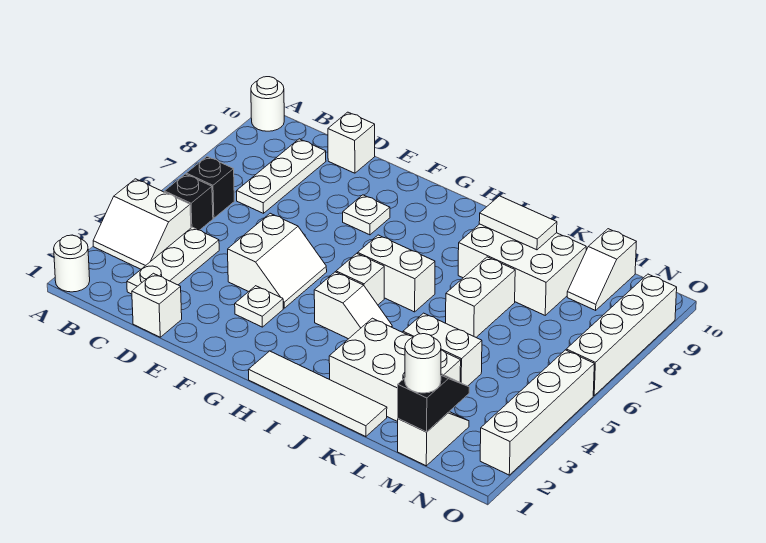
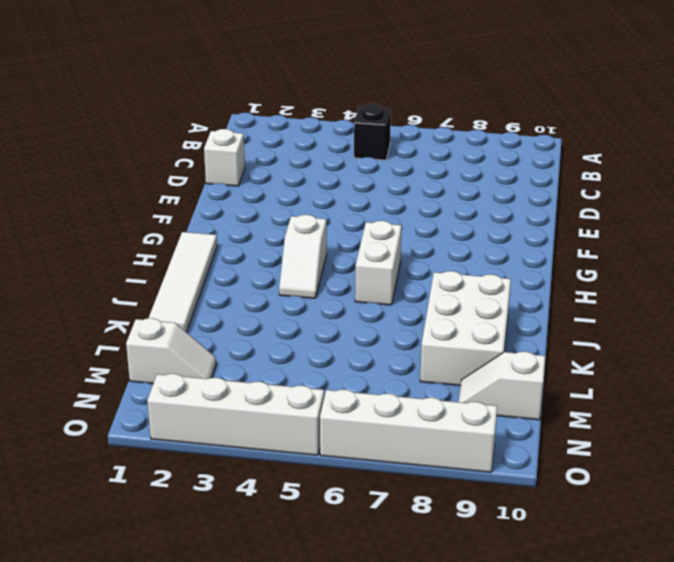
none -> white round brick A1 level 1
none -> white slope A3:B4 level 1 top 4
none -> white round brick A10 level 1

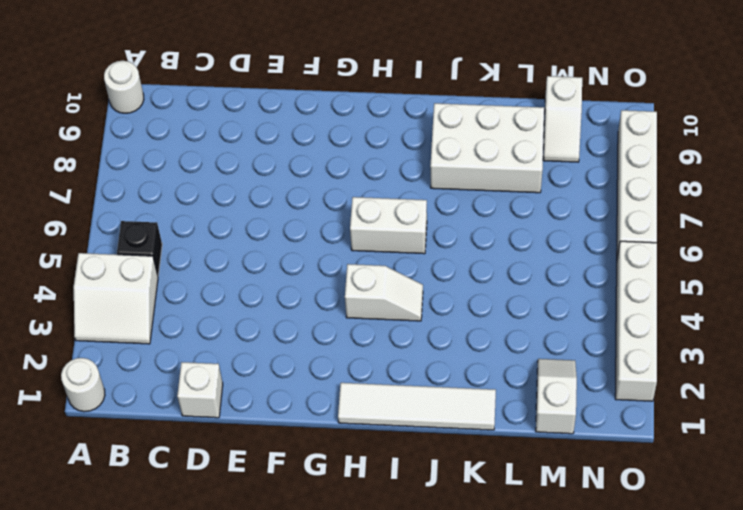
none -> black brick B6 level 1
none -> white plate C2:C4 level 1
none -> white plate C7:C9 level 1

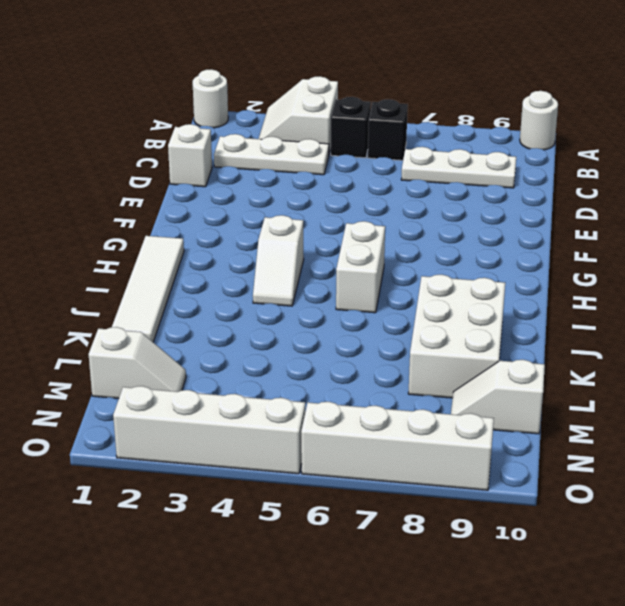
none -> white brick D10 level 1
none -> white slope E4:F5 level 1 top E
none -> white plate F3 level 1

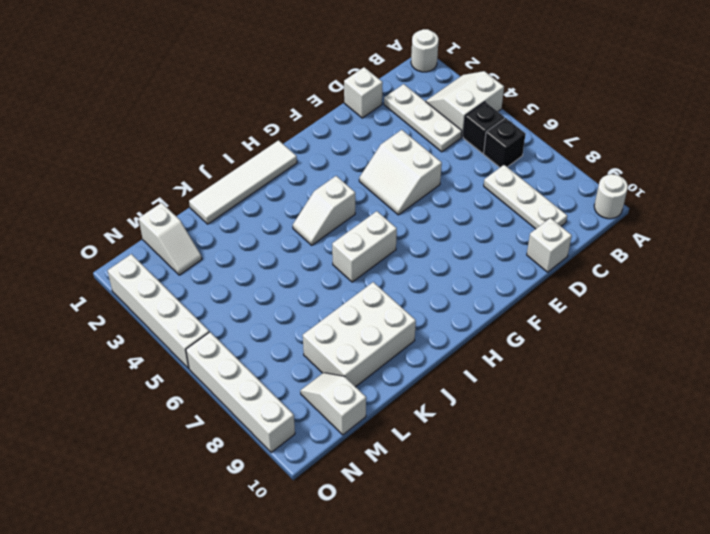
none -> white plate F3 level 1
none -> white plate F8 level 1
none -> white brick H5 level 1

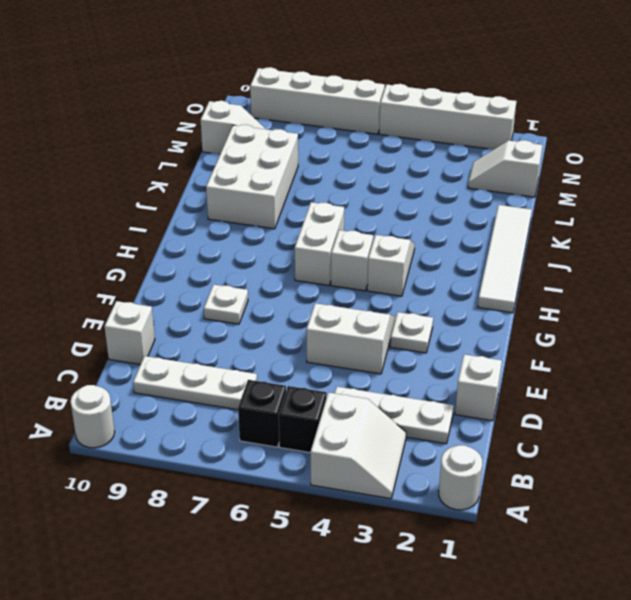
none -> white brick J2:L3 level 1
none -> white brick K4:L4 level 1
none -> white brick K6:K7 level 1

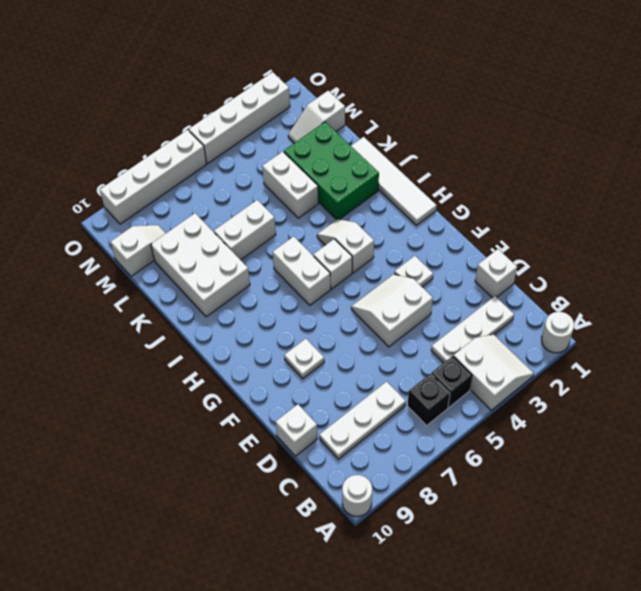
green brick J2:L3 level 1 -> white brick J2:L3 level 1
none -> white tile J9:K9 level 2
none -> black slope M1:M2 level 2 top 1
none -> white round brick M1 level 3

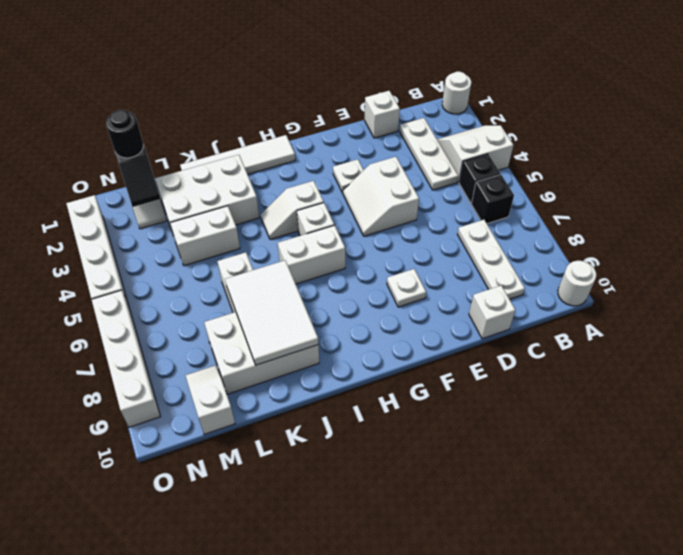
white tile J7:K9 level 2 -> white tile J9:K9 level 2
black round brick M1 level 3 -> white round brick M1 level 3

